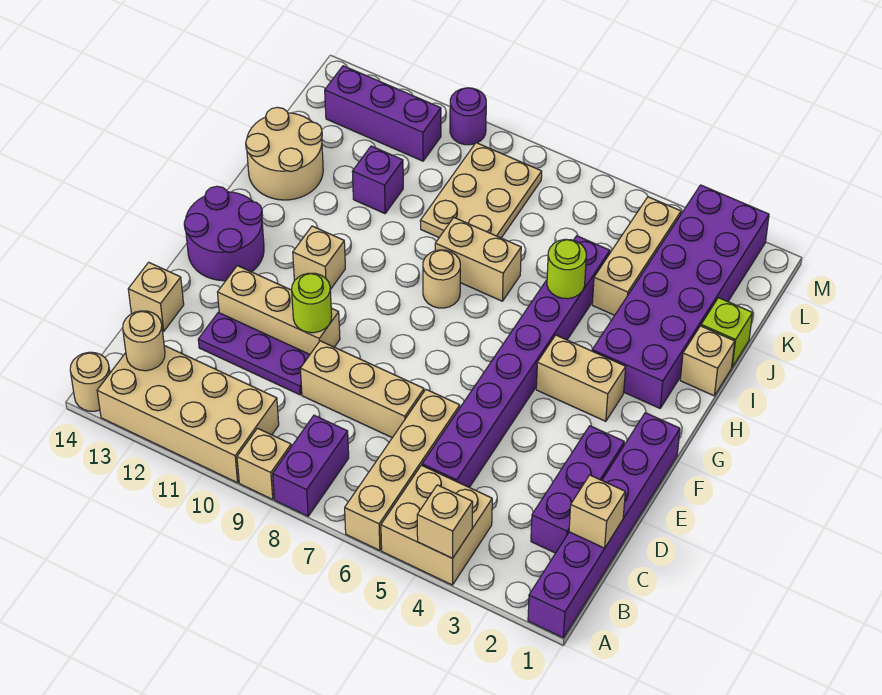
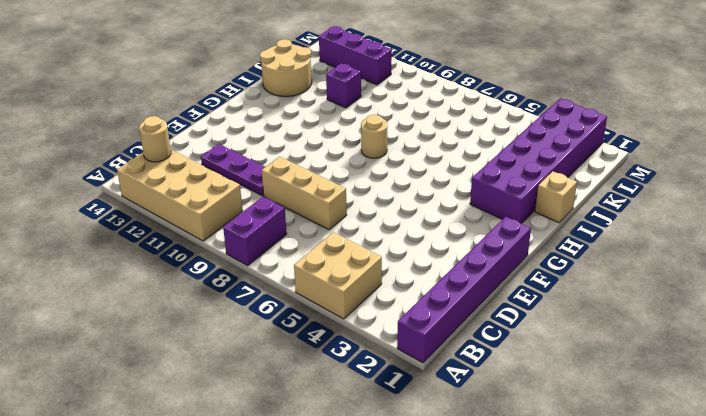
none -> tan brick A6:D6 level 1
none -> tan brick A9 level 1
none -> tan round brick A14 level 1
none -> purple brick C2:E2 level 1

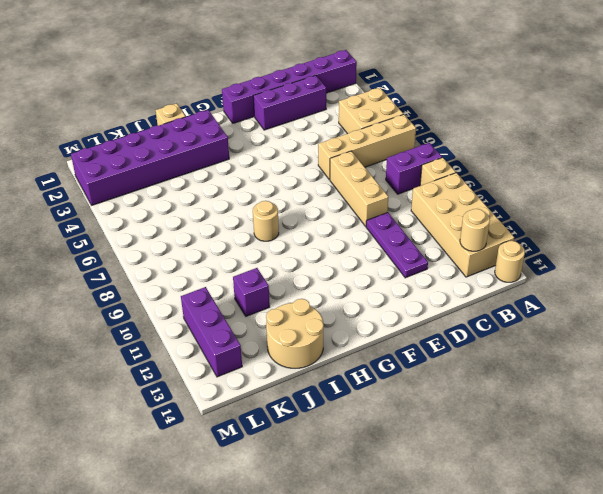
none -> purple brick C5:J5 level 1
none -> tan brick D14 level 1
none -> tan brick E10:E12 level 1
none -> purple round brick F13:G14 level 1

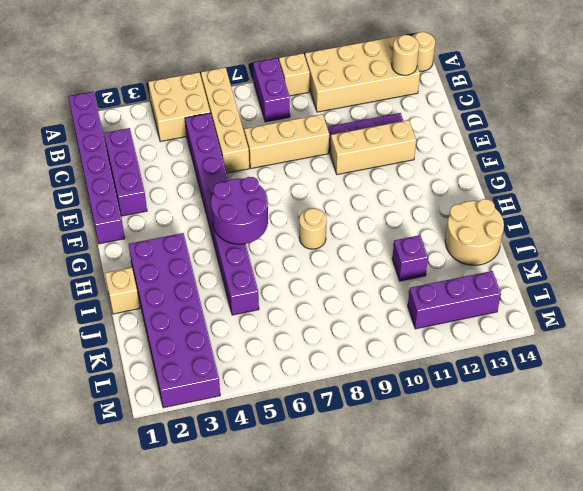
purple round brick G5:H6 level 2 -> purple round brick F13:G14 level 1
none -> tan brick D14 level 1
none -> tan brick G3:G4 level 1
none -> tan brick G11 level 1
none -> tan brick I7:I8 level 1

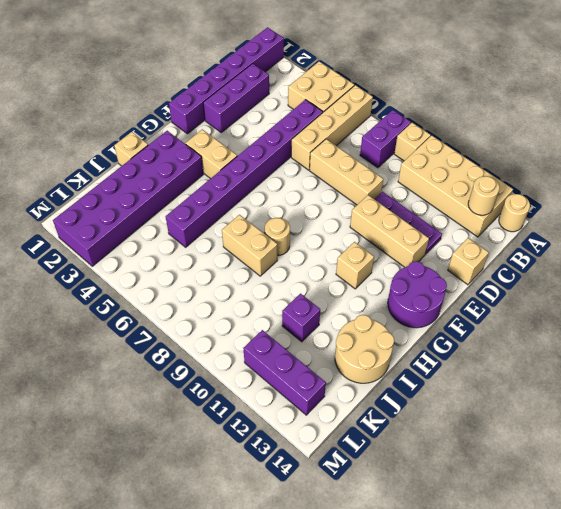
none -> lime brick J1 level 1
none -> tan brick J4:L4 level 1
none -> tan plate J8:L9 level 1
none -> purple round brick M10 level 1

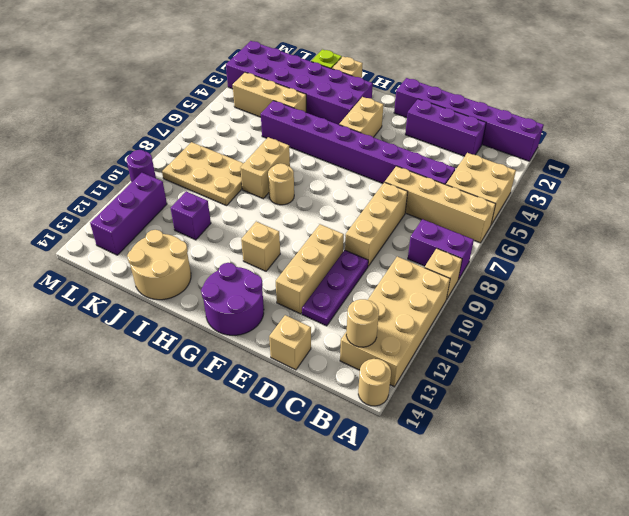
none -> tan brick A4 level 2
none -> tan brick C1 level 2
none -> lime round brick E10 level 2
none -> lime round brick I5 level 2

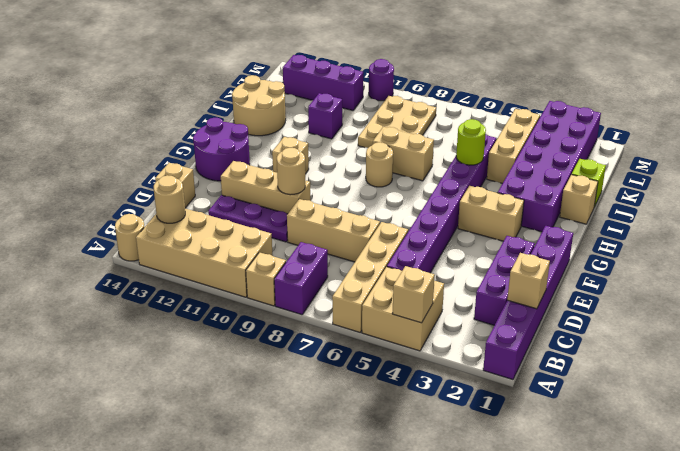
tan round brick E10 level 2 -> lime round brick E10 level 2

